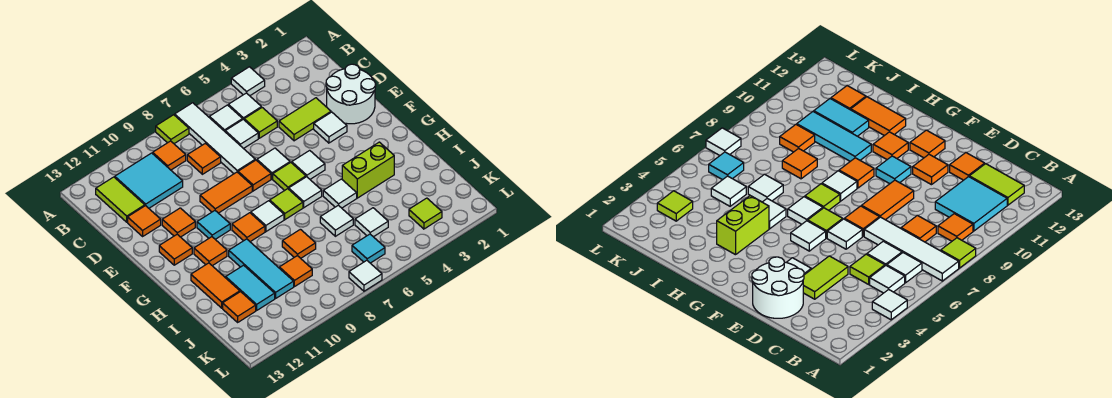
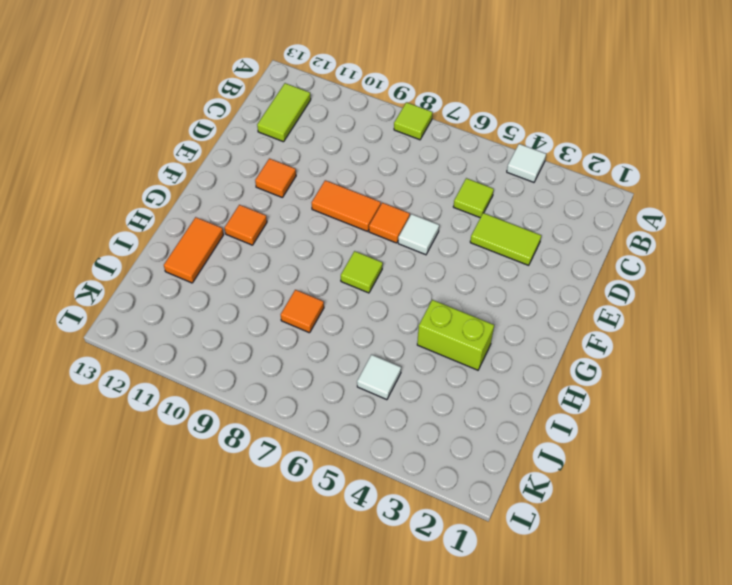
none -> white tile A7:D7 level 1
none -> white tile B5 level 1
none -> white tile B6 level 1
none -> orange tile B9 level 1

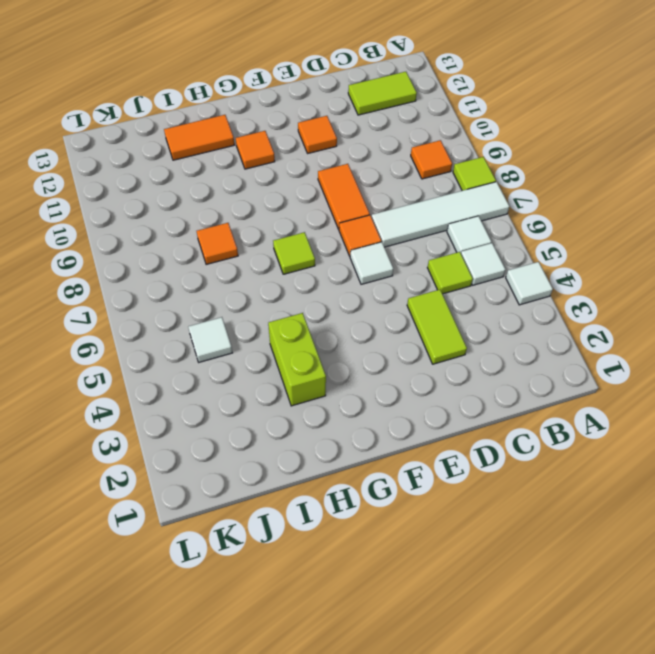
none -> cyan tile B10:C11 level 1
none -> white tile C6 level 1
none -> orange tile C8 level 1
none -> white round brick D1:E2 level 1

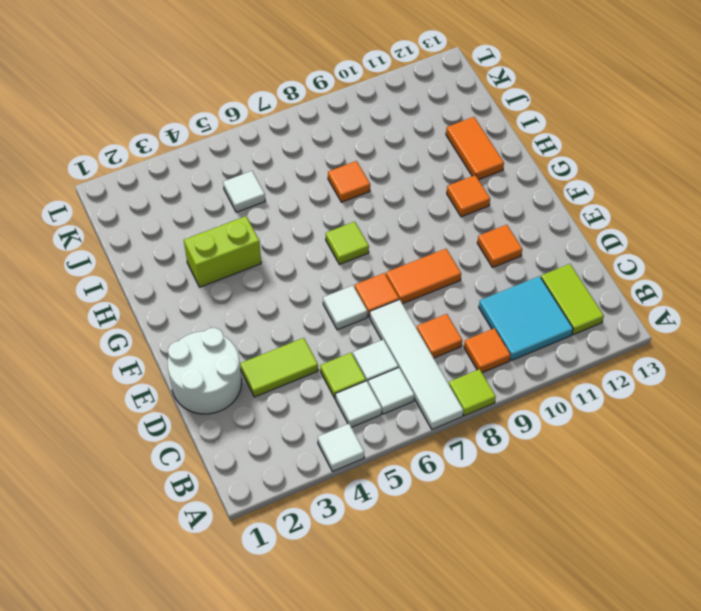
none -> orange tile D12 level 1
none -> white tile E3 level 1
none -> white tile F5 level 1
none -> lime tile F6 level 1

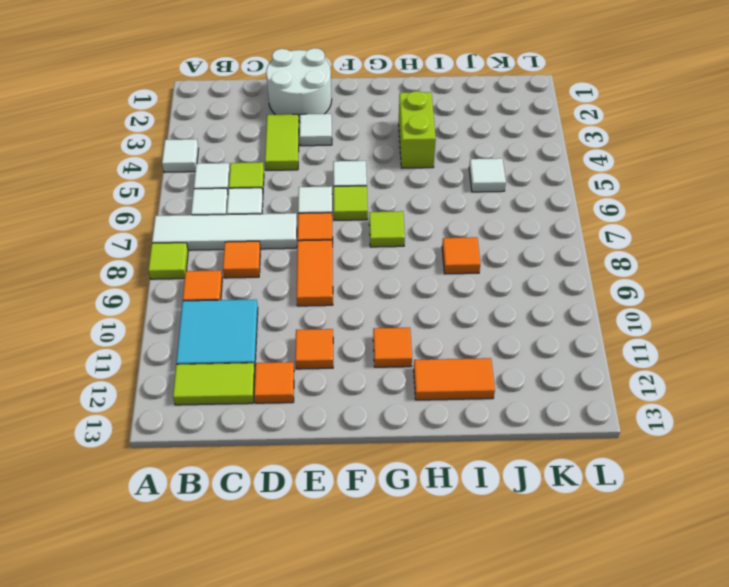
none -> cyan tile F10 level 1
none -> orange tile F12 level 1
none -> white tile G6 level 1
none -> white tile G8 level 1

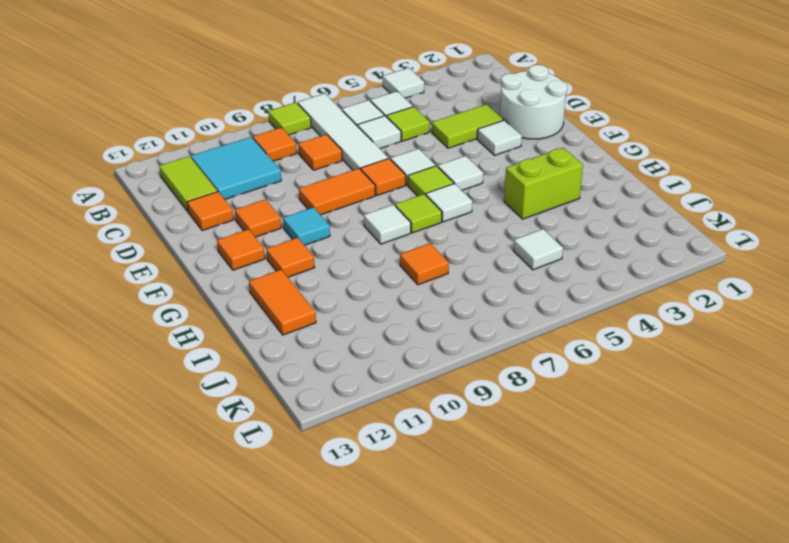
none -> orange tile G9 level 1
none -> white tile H5 level 1
none -> cyan tile H10:J10 level 1
none -> white tile I6 level 1

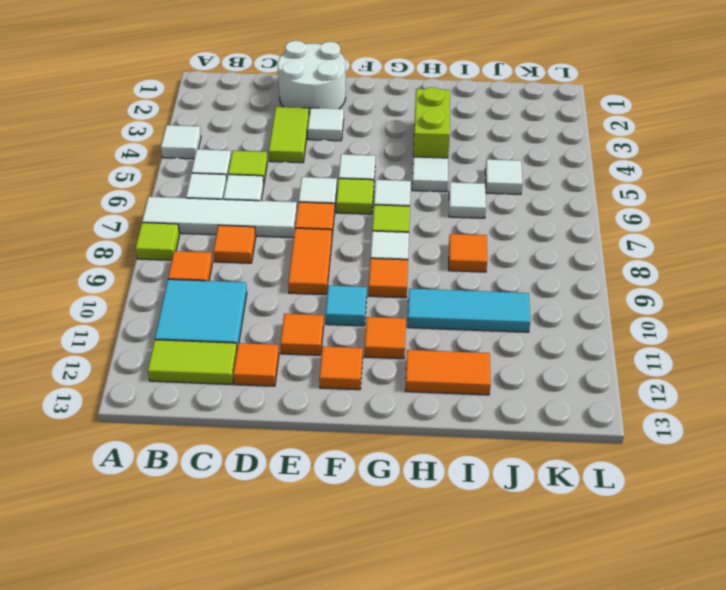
none -> cyan tile I11:J11 level 1
none -> orange tile J9 level 1
none -> orange tile J12 level 1
none -> lime tile K3 level 1

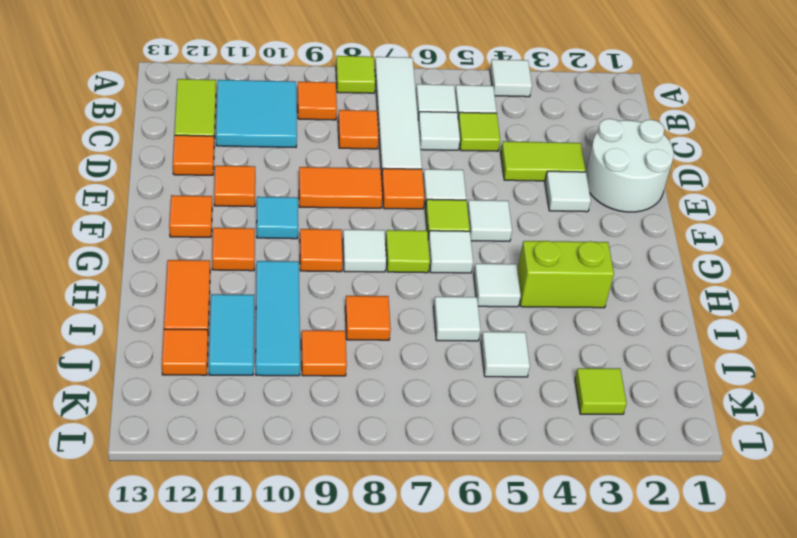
none -> cyan tile K6 level 1
none -> white tile L7 level 1

